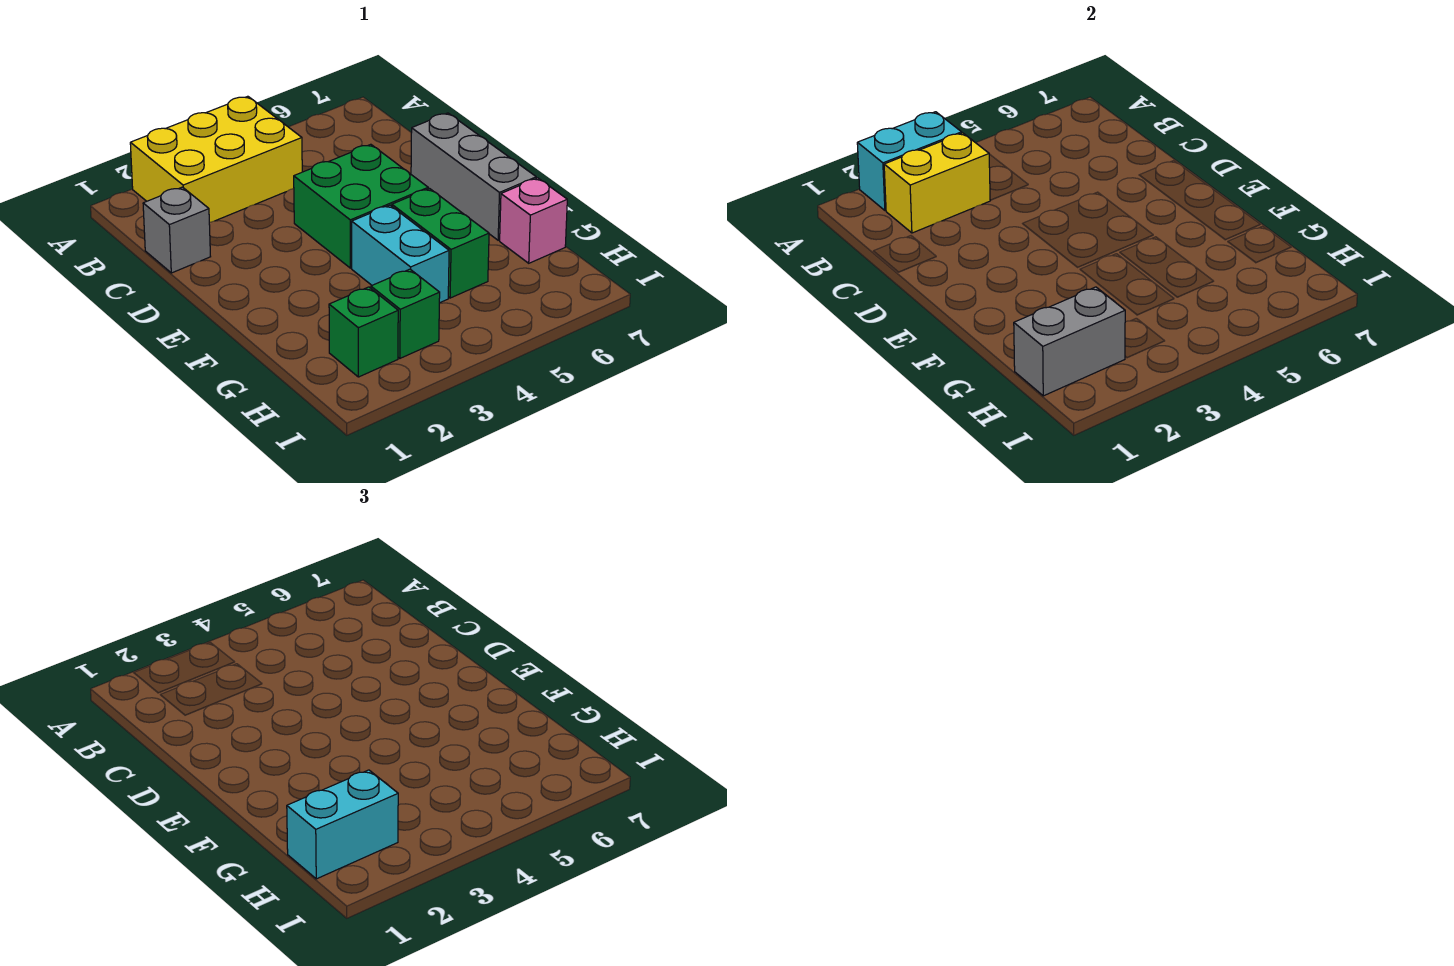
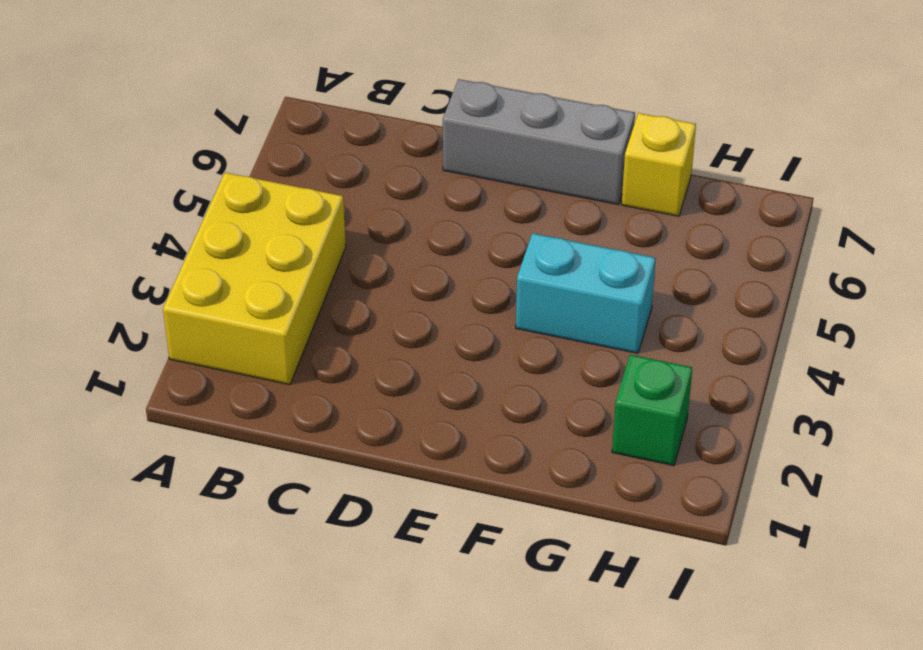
yellow brick G7 level 1 -> pink brick G7 level 1
none -> grey brick C1 level 1
none -> green brick D4:E5 level 1
none -> green brick F5:G5 level 1

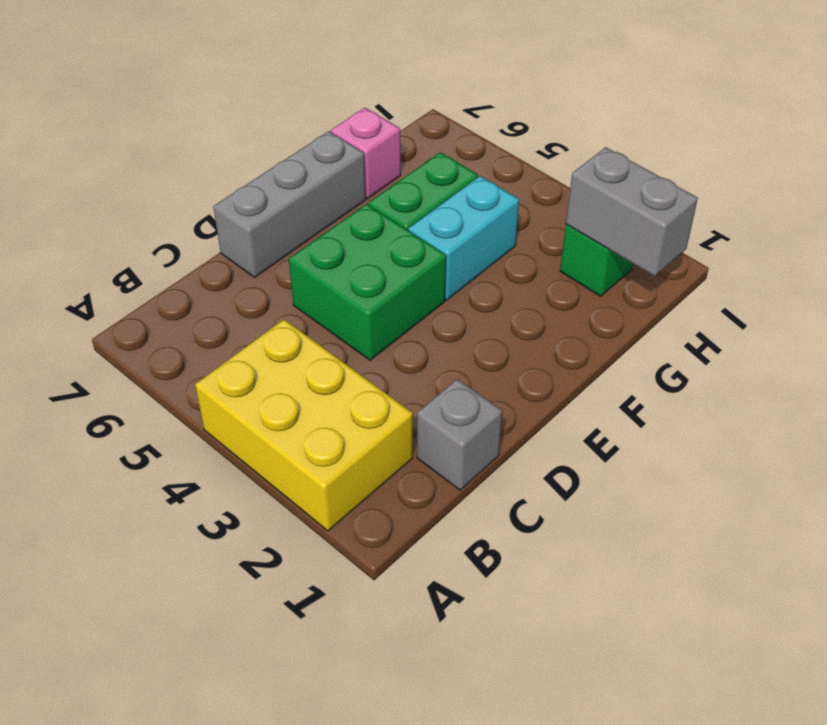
none -> green brick H3 level 1
none -> cyan brick A2:A3 level 2
none -> yellow brick B2:B3 level 2

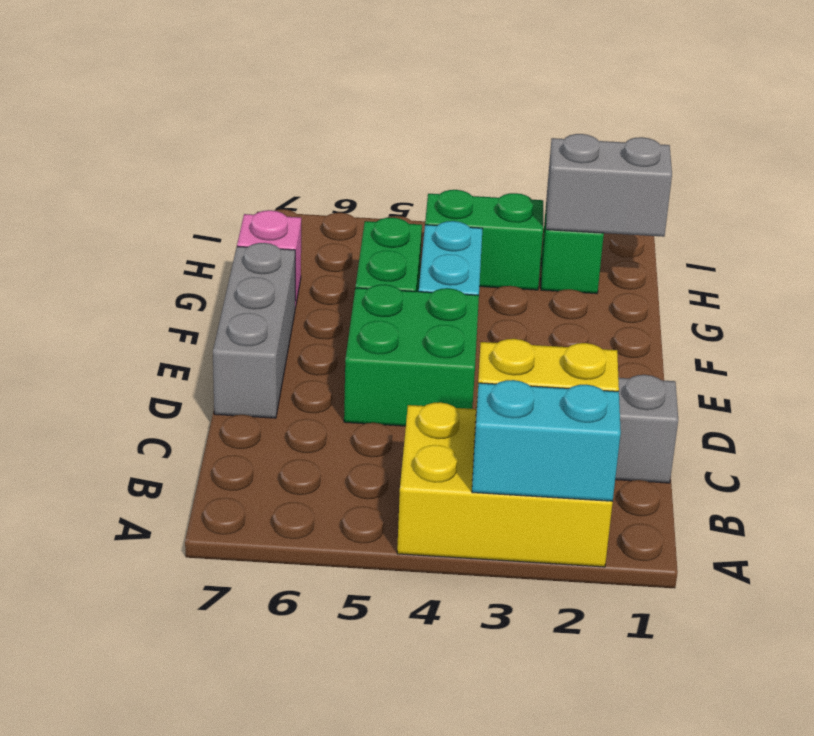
green brick H3:H4 level 1 -> green brick H3 level 1
none -> cyan brick H1:H2 level 3

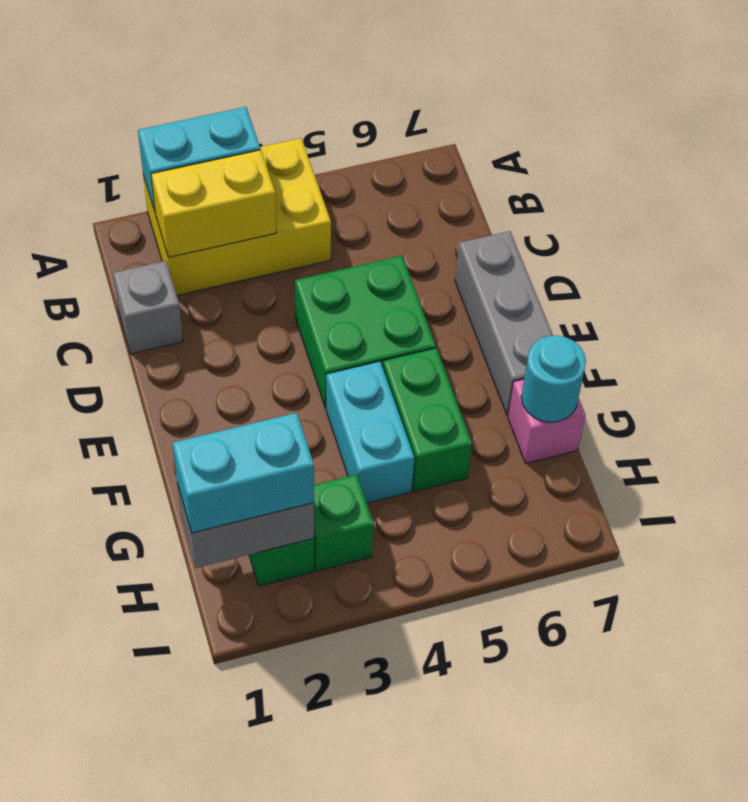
cyan round brick G7 level 2 -> none

